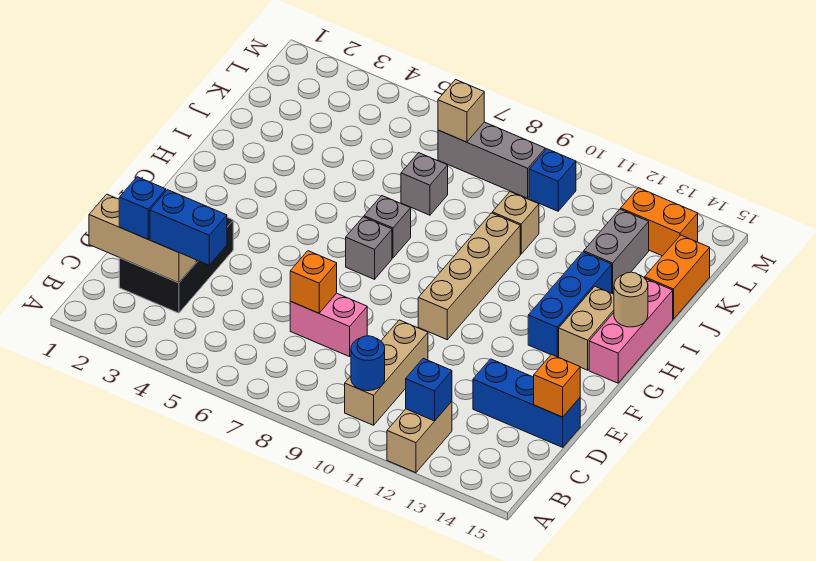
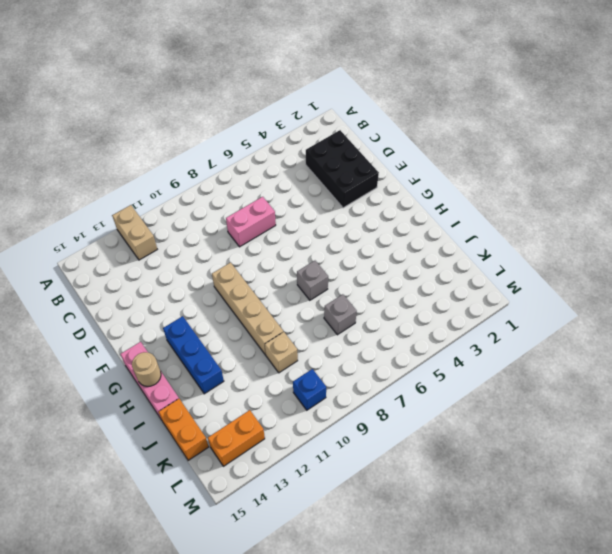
none -> tan brick B10:D10 level 1
none -> blue brick D13:D15 level 1
none -> grey brick G7 level 1

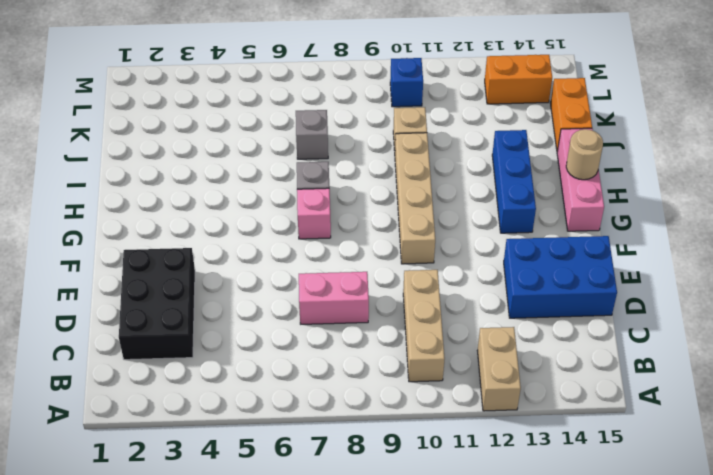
blue brick D13:E15 level 1 -> blue brick D13:D15 level 1
pink brick G7 level 1 -> grey brick G7 level 1
none -> tan brick G14:H14 level 1
none -> grey brick J13:K13 level 1
none -> grey brick L7:L9 level 1

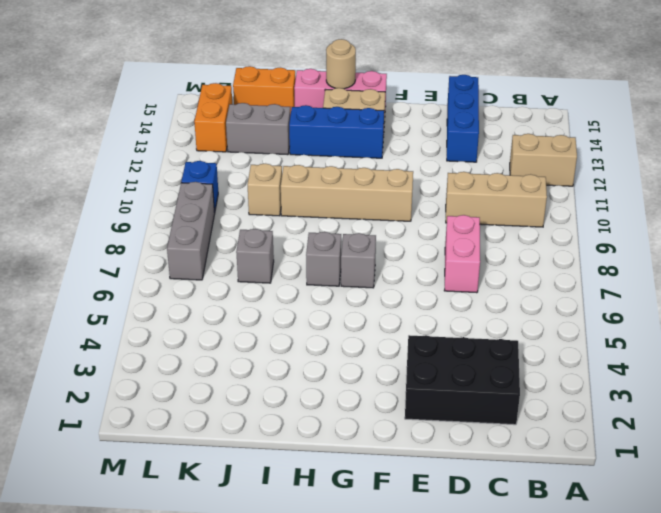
none -> blue round brick B10 level 2
none -> blue brick B12 level 2
none -> tan brick C1:C3 level 2

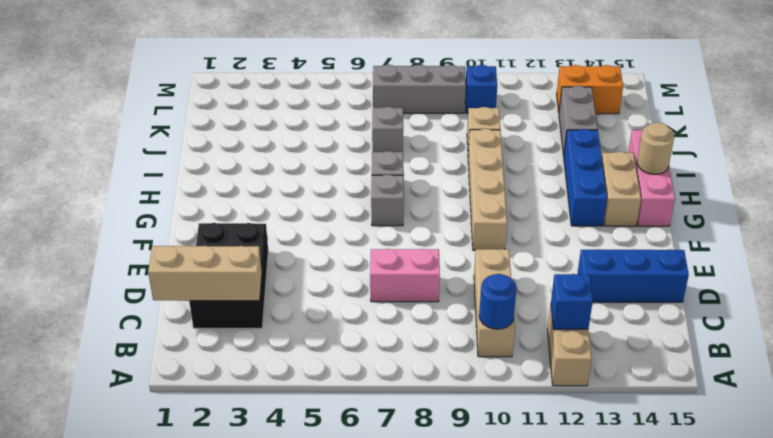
none -> orange brick J15:K15 level 1
none -> orange brick D7 level 2
none -> orange brick D15 level 2

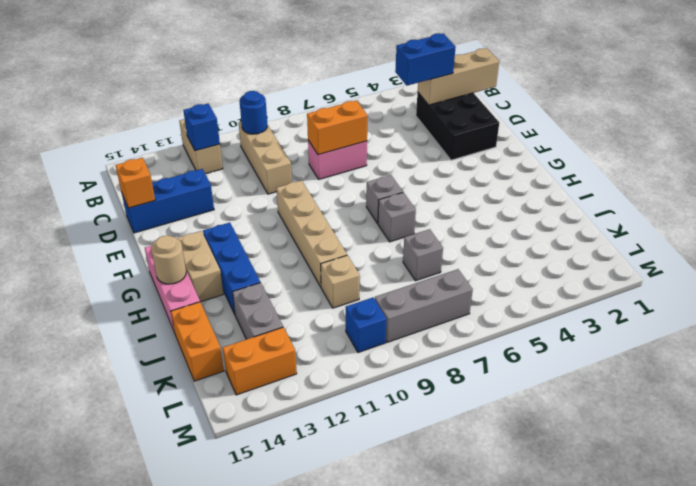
orange brick D7:D8 level 2 -> orange brick D7 level 2
none -> tan brick L7 level 2
none -> blue brick C2 level 3

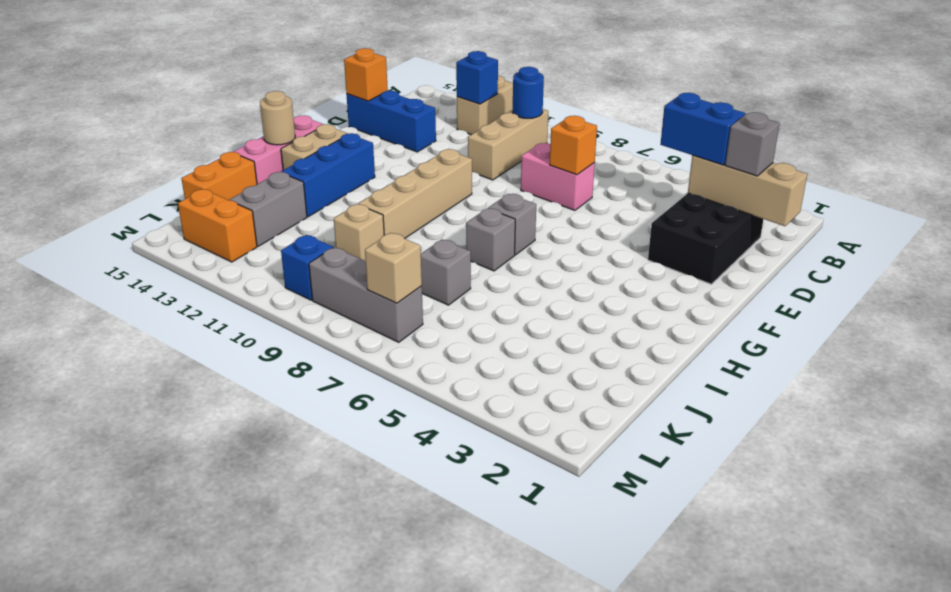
grey brick C2 level 3 -> blue brick C2 level 3

